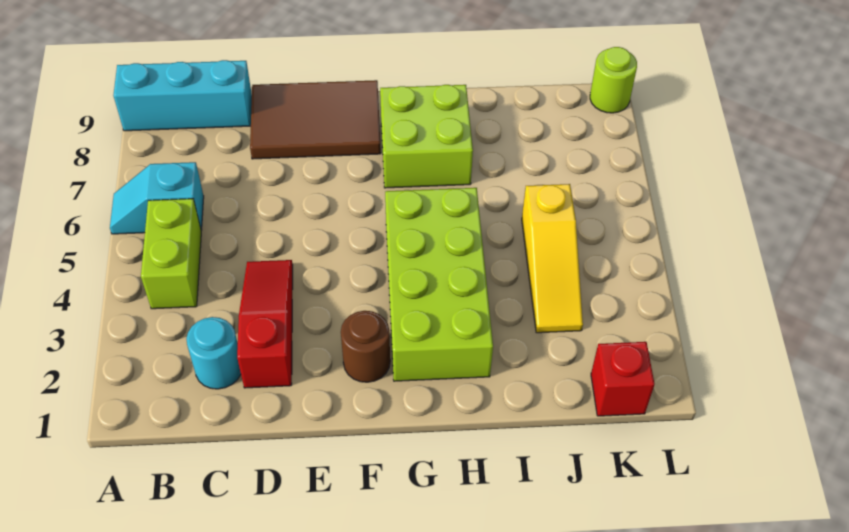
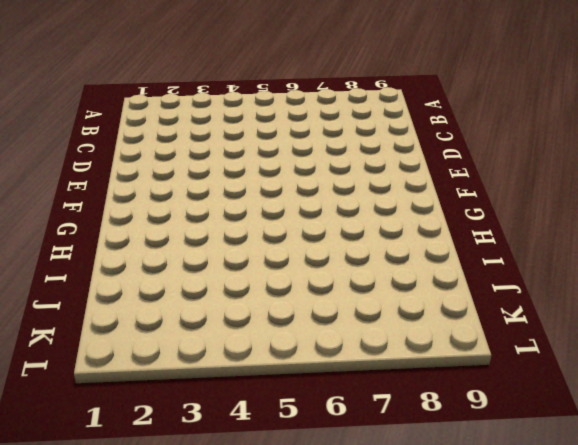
none -> cyan slope A6:B6 level 1 top B
none -> cyan brick A9:C9 level 1
none -> lime brick B4:B5 level 1

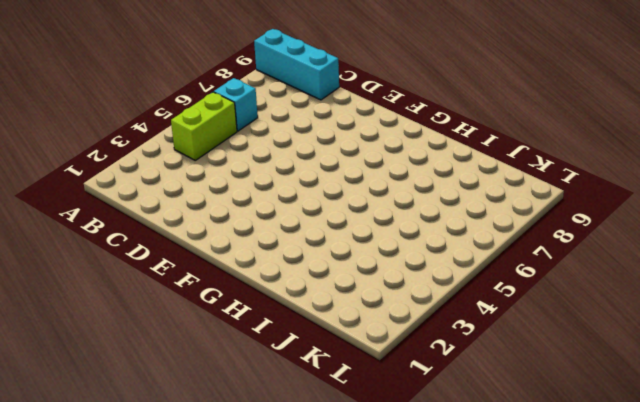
none -> cyan round brick C2 level 1
none -> red slope D2:D4 level 1 top 2
none -> brown tile D8:F9 level 1

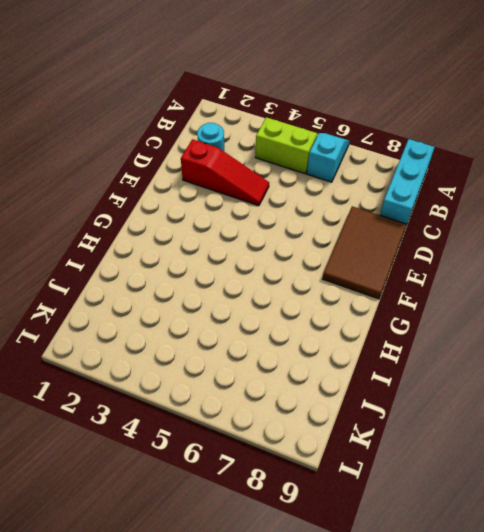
none -> brown round brick F2 level 1
none -> lime brick G2:H5 level 1
none -> lime brick G7:H8 level 1

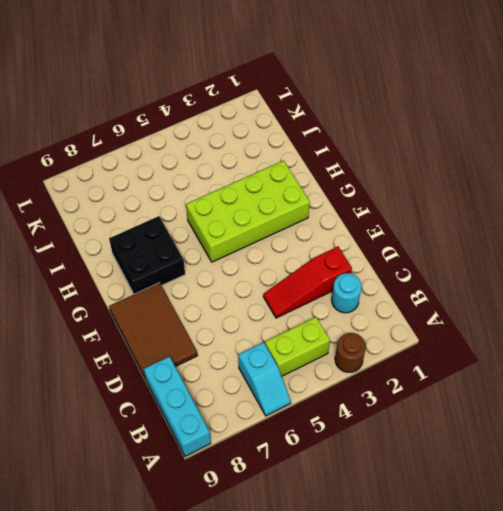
brown round brick A3 level 1 -> brown round brick F2 level 1
black brick G7:H8 level 1 -> lime brick G7:H8 level 1
none -> yellow slope J3:J5 level 1 top 5
none -> red brick K1 level 1
none -> lime round brick L9 level 1

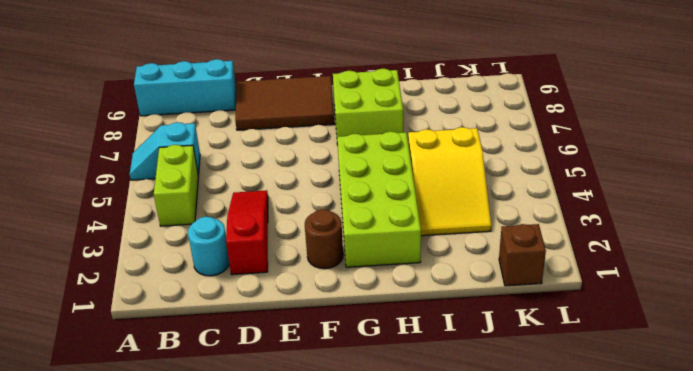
yellow slope I3:J5 level 1 top 5 -> yellow slope J3:J5 level 1 top 5
brown brick K1 level 1 -> red brick K1 level 1
none -> lime round brick L9 level 1

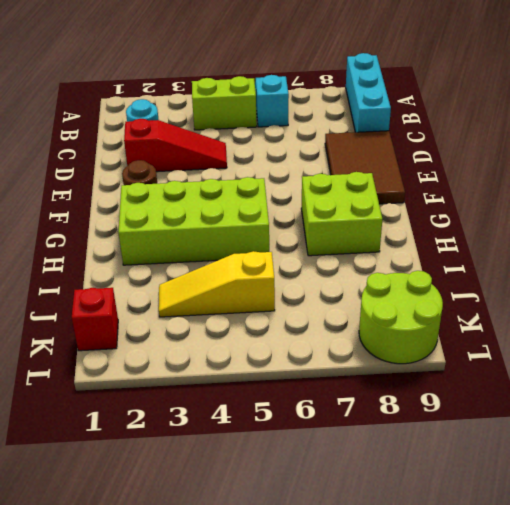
lime round brick K8:L9 level 1 -> lime round brick L9 level 1

